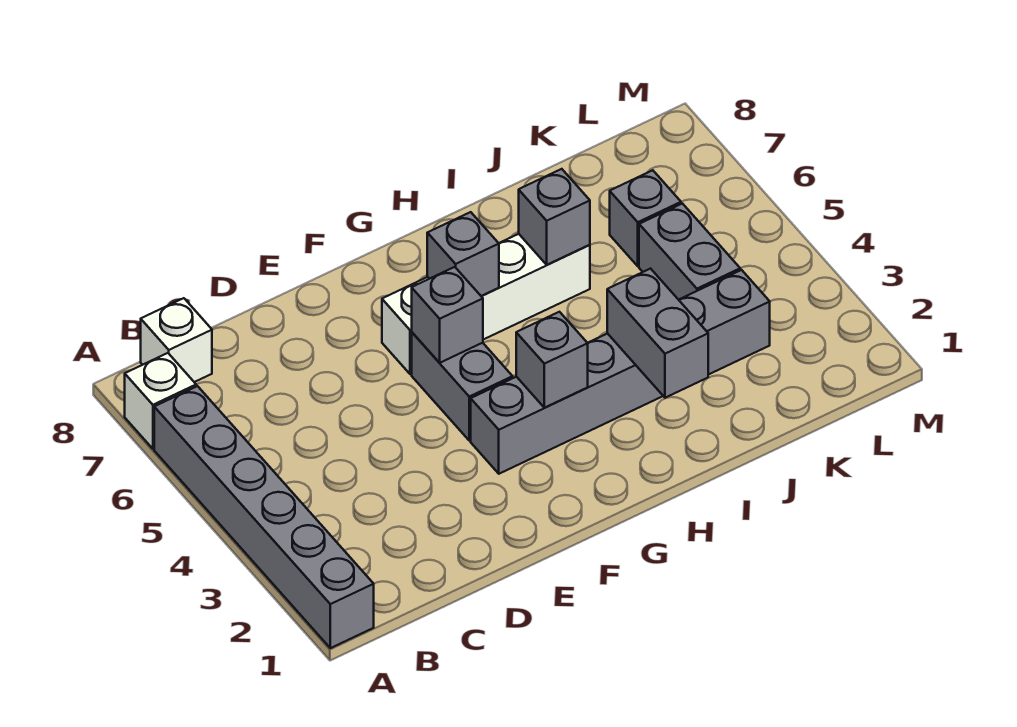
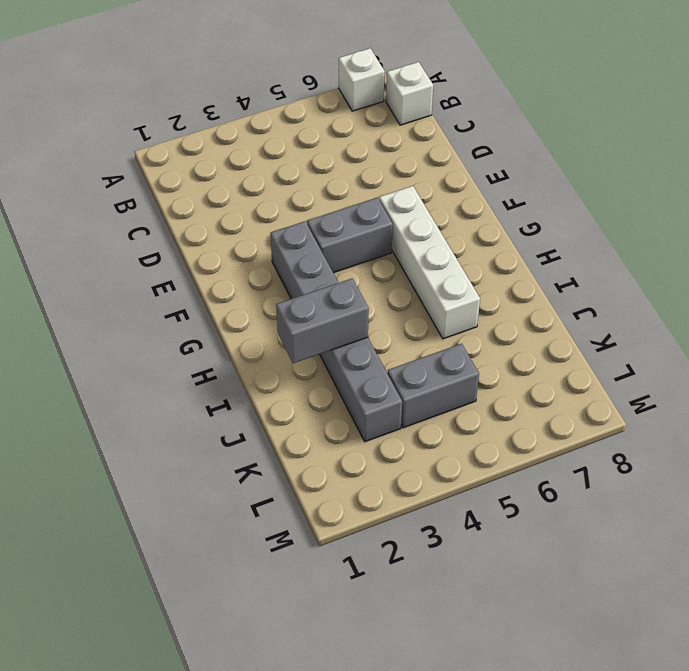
none -> grey brick A1:A6 level 1
none -> grey brick K6 level 1
none -> grey brick F5 level 2

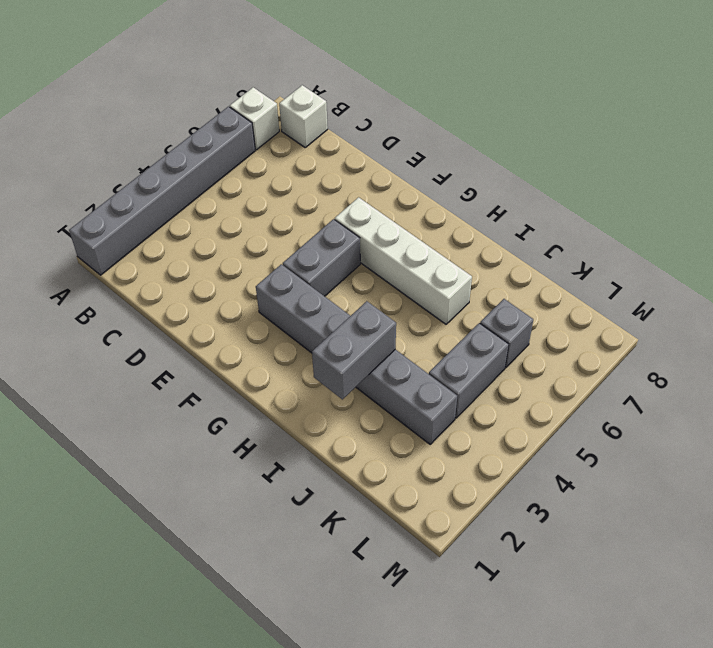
none -> grey brick F5 level 2
none -> grey brick G3 level 2
none -> grey brick G6 level 2

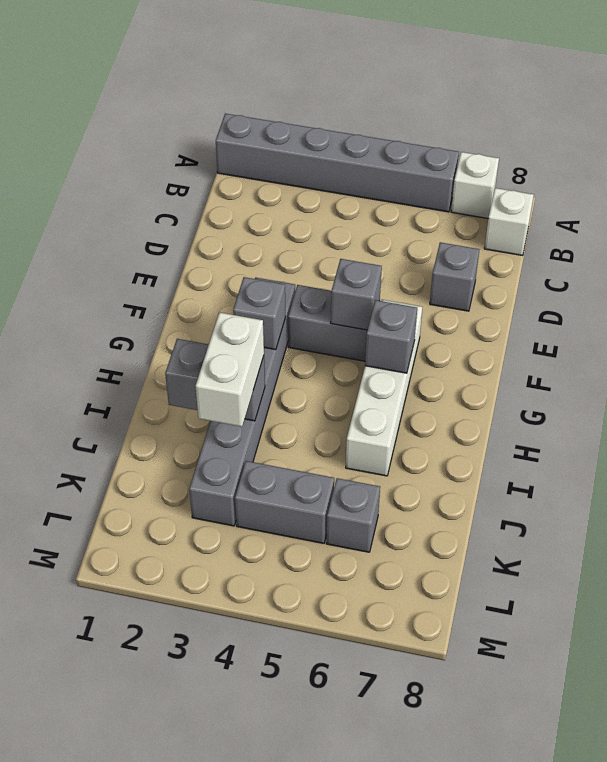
grey brick D7 level 1 -> grey brick I6 level 2
white brick I3:J3 level 3 -> none

